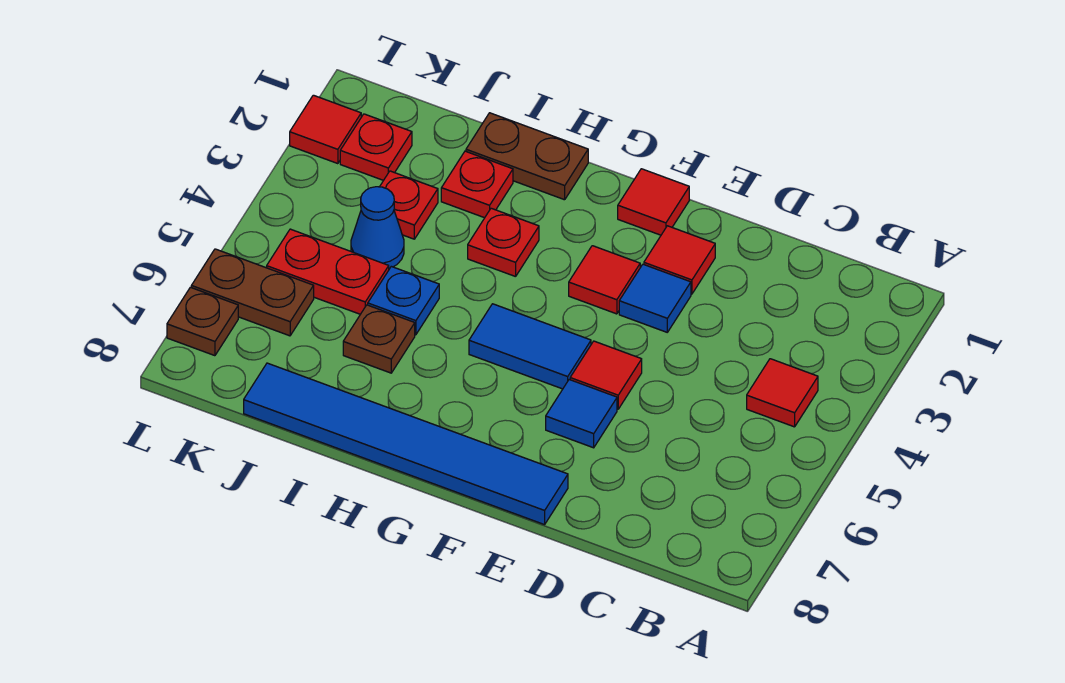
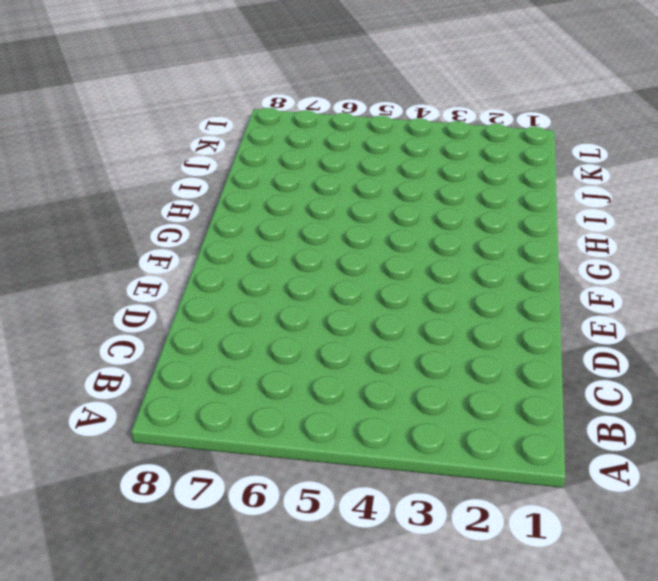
none -> red tile B4 level 1
none -> red tile E2 level 1
none -> blue tile E3 level 1

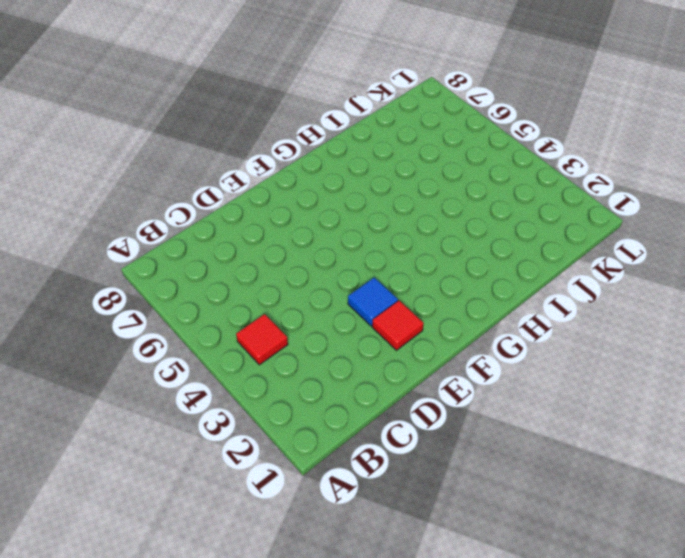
none -> red tile E5 level 1
none -> blue tile E6 level 1
none -> blue tile E8:J8 level 1

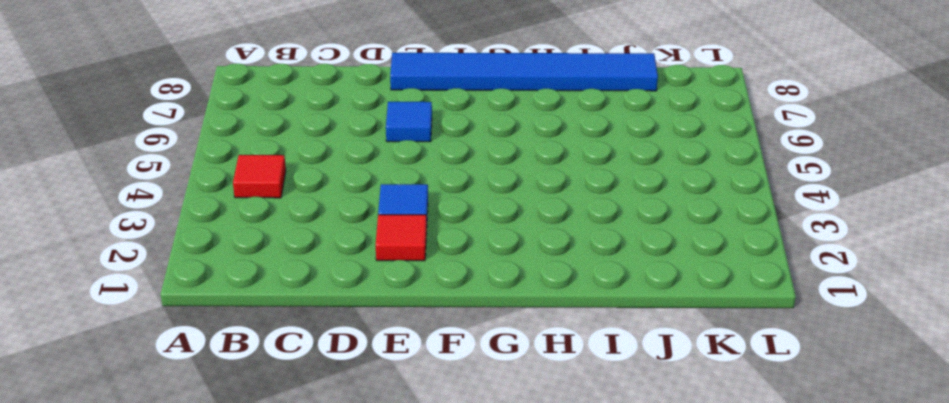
none -> red tile E5 level 1
none -> red tile F1 level 1
none -> red tile F3 level 1

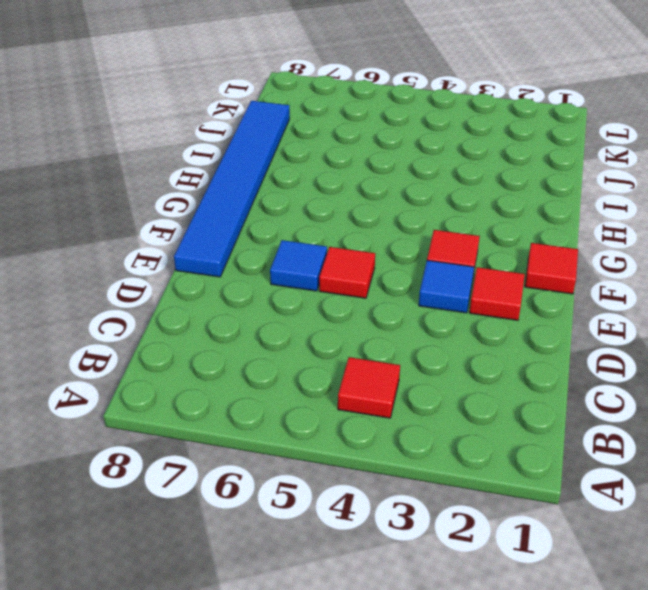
none -> blue tile F5:G5 level 1
none -> brown plate H1:I1 level 1
none -> red plate H3 level 1

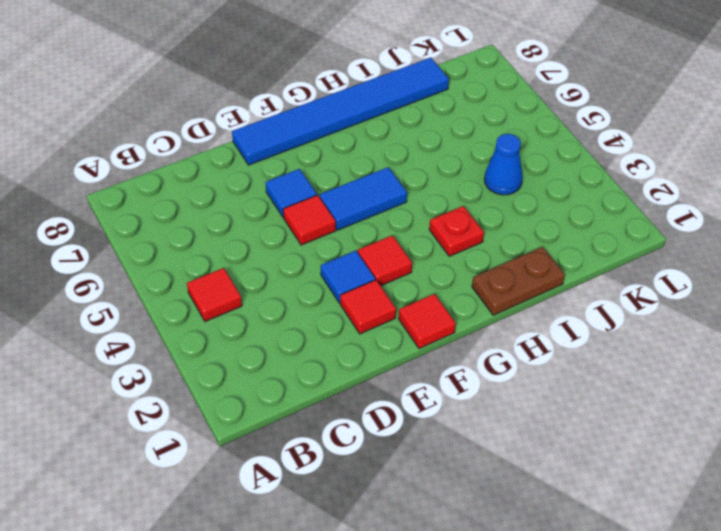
none -> red plate I2 level 1
none -> blue plate I5 level 1
none -> brown plate I6 level 1

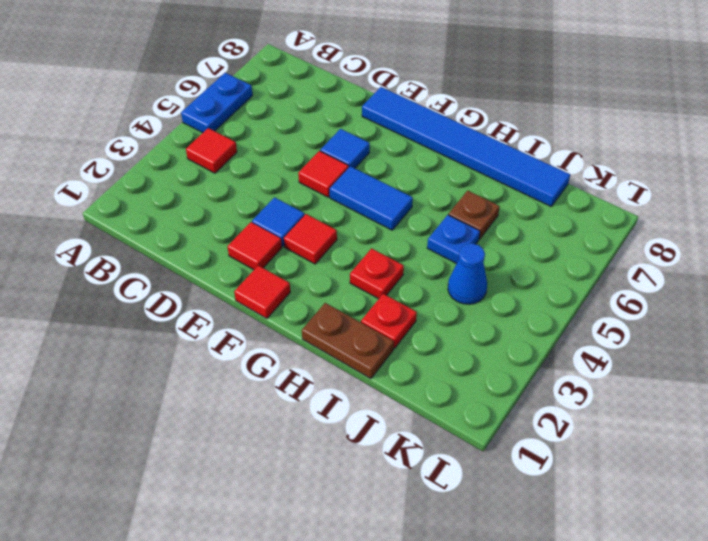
blue plate A5:A6 level 1 -> none
none -> red plate J3 level 1
none -> red plate J5:K5 level 1
none -> red plate K2 level 1

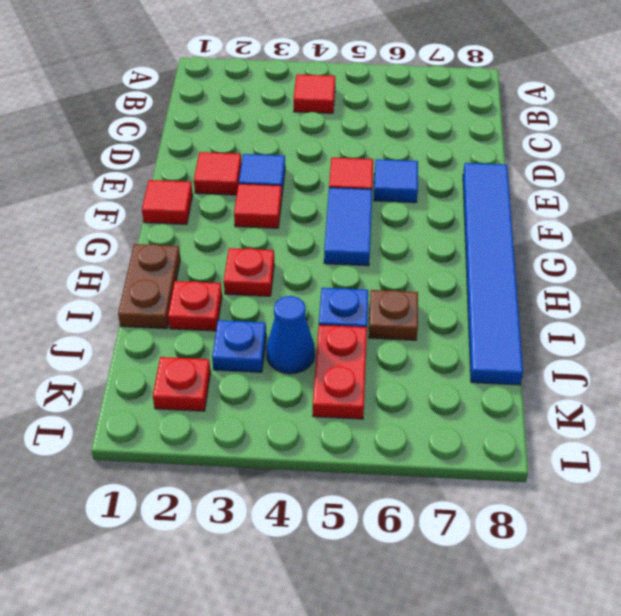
blue plate J3 level 1 -> red plate J3 level 1
none -> brown plate K6:L6 level 1
none -> red tile L2 level 1
none -> brown plate L7 level 1

